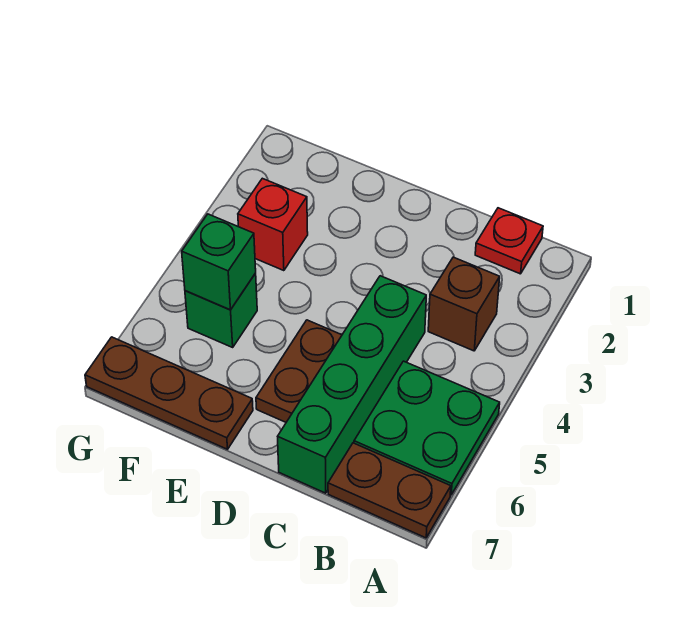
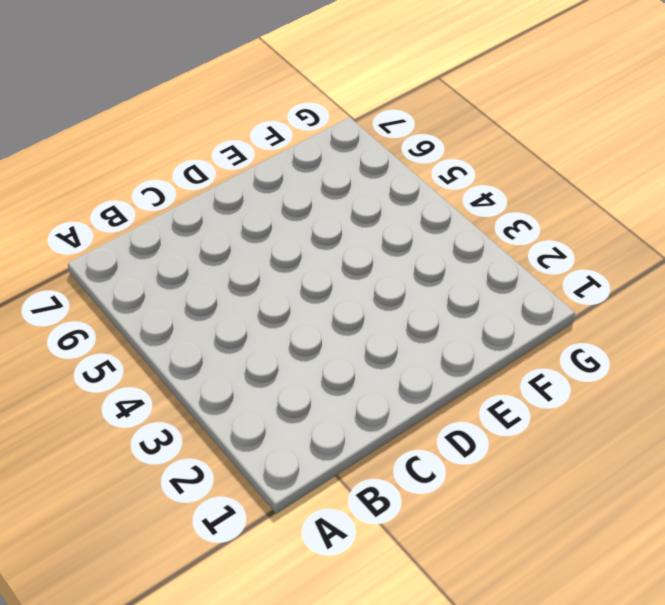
none -> green plate A5:B6 level 1
none -> brown plate A7:B7 level 1

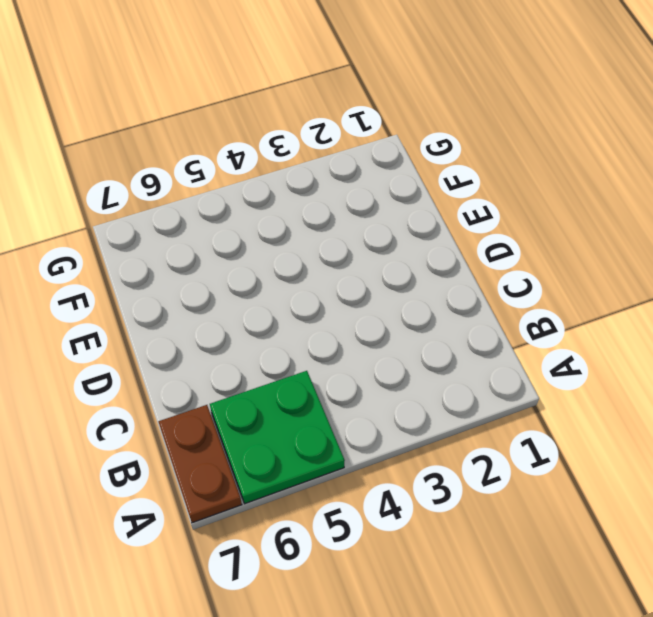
none -> red plate B1 level 1
none -> brown brick B3 level 1

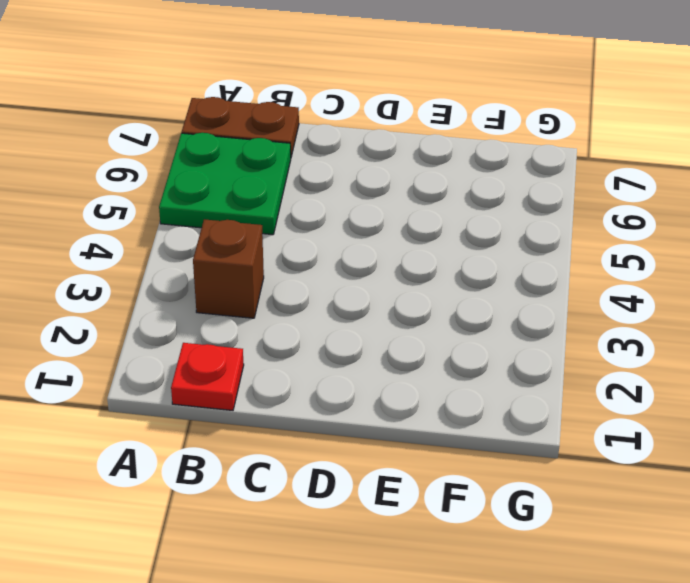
none -> green brick C4:C7 level 1
none -> brown plate D5:D6 level 1

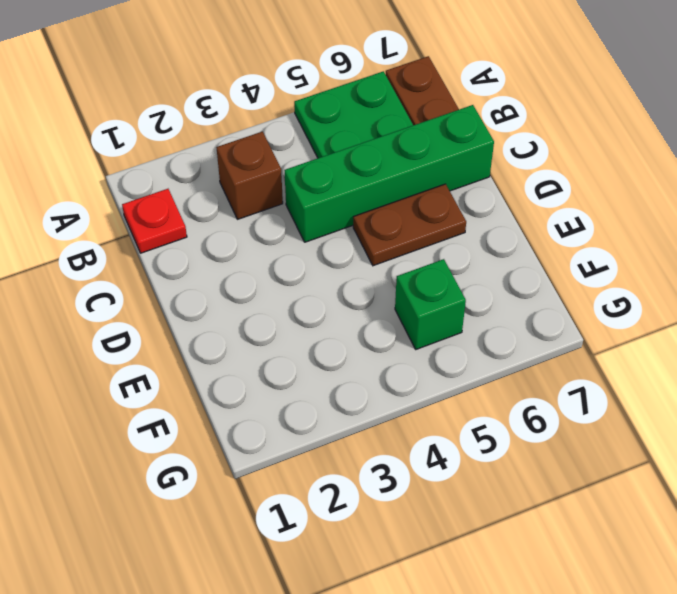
none -> brown plate E7:G7 level 1
none -> red brick F3 level 1

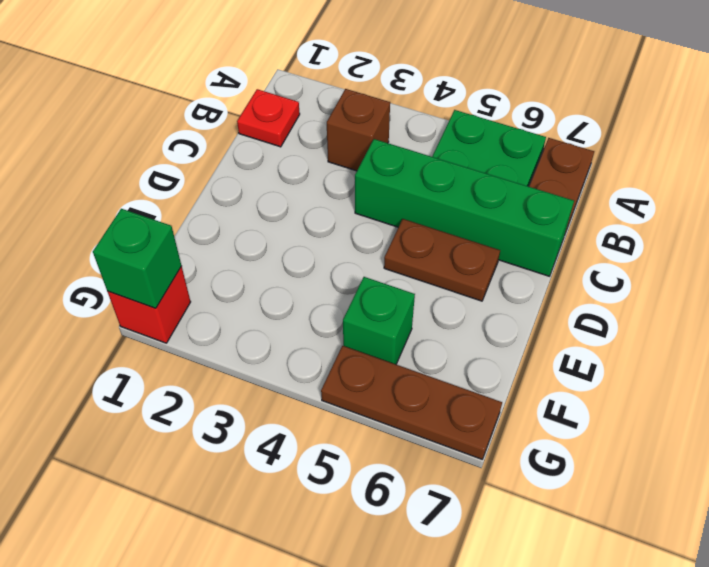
red brick G1 level 1 -> red brick F3 level 1
green brick G1 level 2 -> green brick F5 level 2
brown plate G5:G7 level 1 -> brown plate E7:G7 level 1

